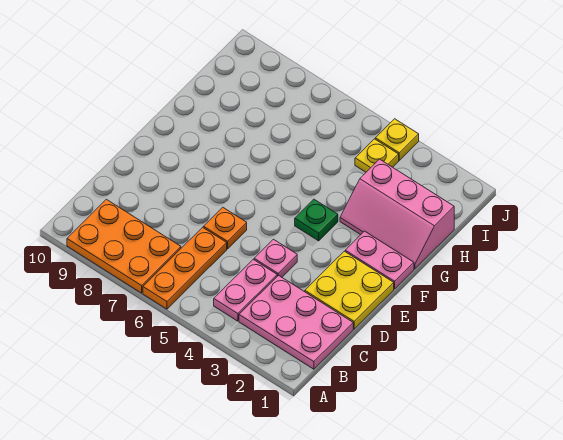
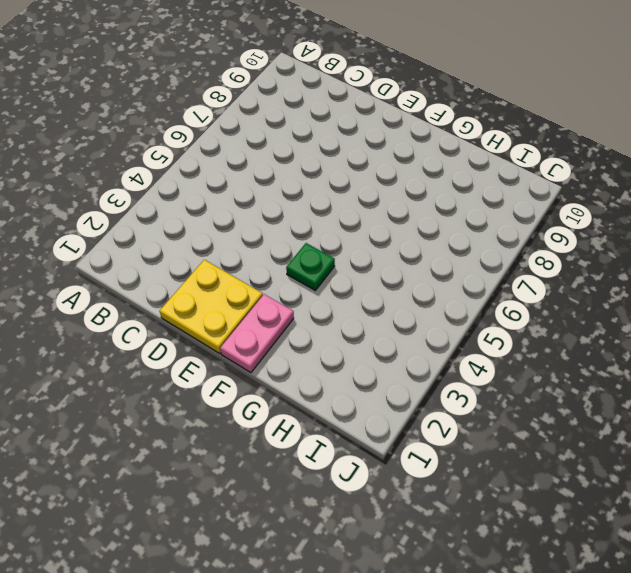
none -> orange plate A6:C6 level 1
none -> orange plate A7:B9 level 1
none -> pink plate B1:C3 level 1

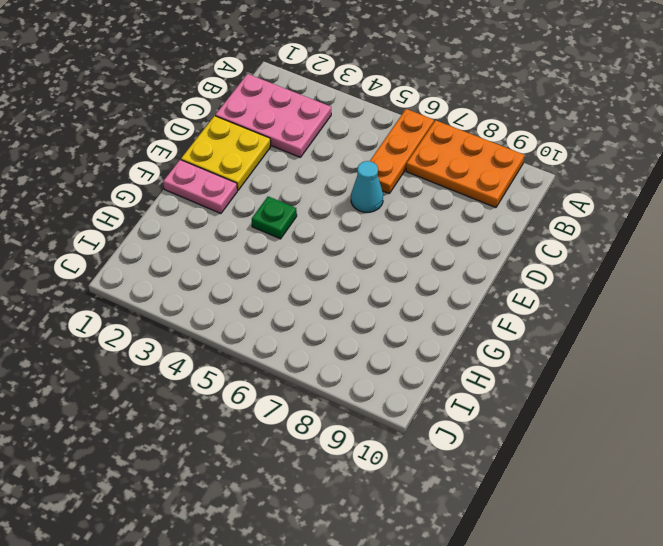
cyan cone D6 level 1 -> orange plate D6 level 1
none -> pink plate B4:C4 level 1
none -> pink plate D4 level 1
none -> pink slope G1:H3 level 1 top H

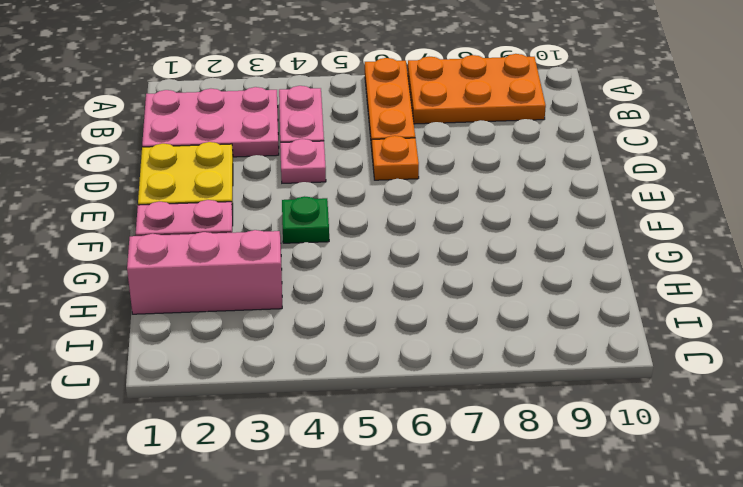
none -> yellow plate I4 level 1
none -> yellow plate J4 level 1

